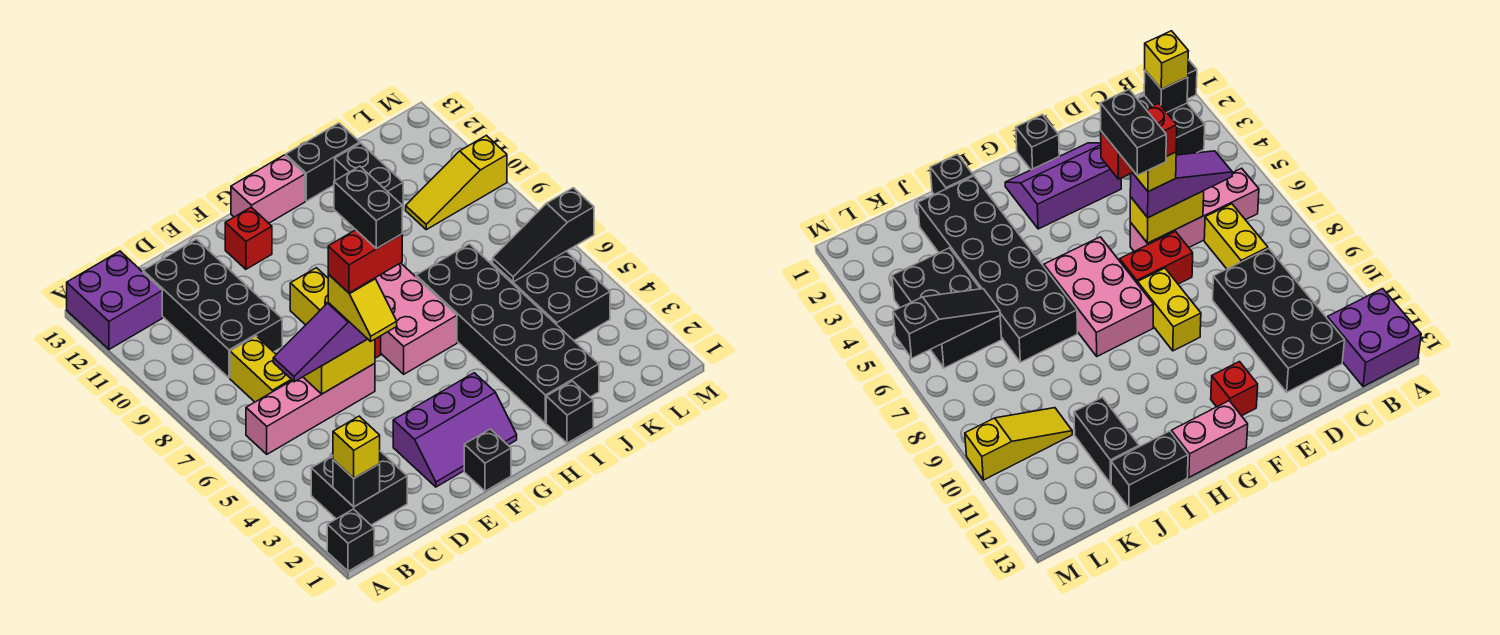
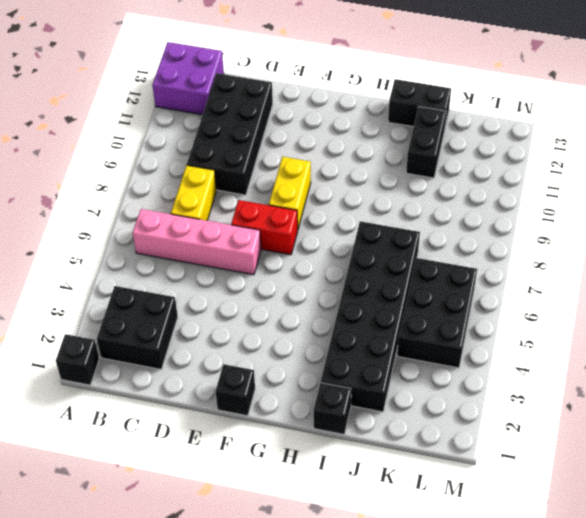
none -> purple slope E2:G3 level 1 top 3
none -> red brick F12 level 1
none -> pink brick G6:H8 level 1

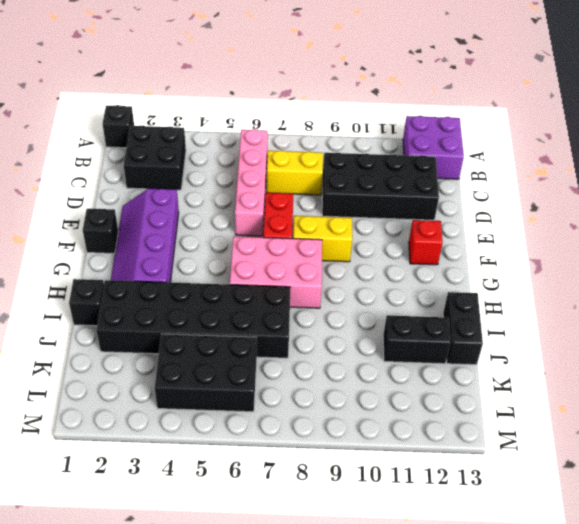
purple slope E2:H3 level 1 top 3 -> purple slope E2:G3 level 1 top 3
none -> pink brick G13:H13 level 1
none -> yellow slope K10:M10 level 1 top M
none -> black brick B2 level 2

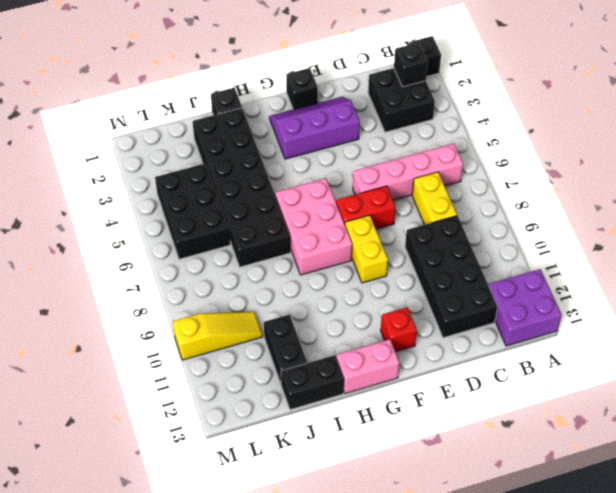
none -> yellow brick D6:E6 level 2
none -> black slope K6:M6 level 2 top M
none -> yellow brick B2 level 3

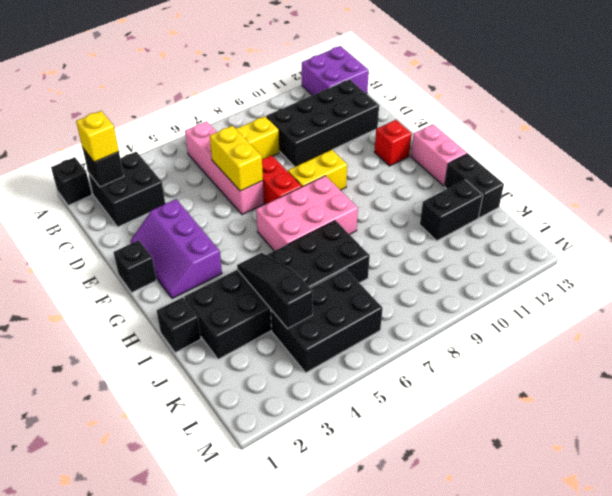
black slope I4:K4 level 2 top K -> black slope K6:M6 level 2 top M
none -> yellow slope K10:M10 level 1 top M
none -> purple slope C6:E6 level 3 top E
none -> yellow slope E5:E6 level 4 top 6

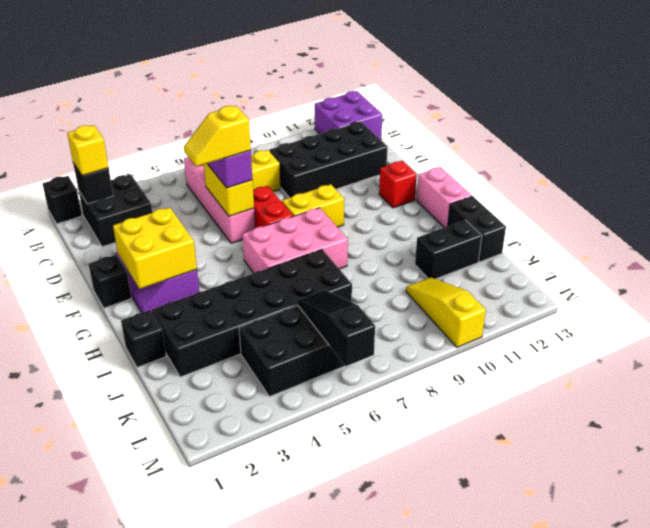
yellow brick F2:G3 level 2 -> none
none -> red brick E6:F6 level 5
none -> black brick F6:F7 level 6

